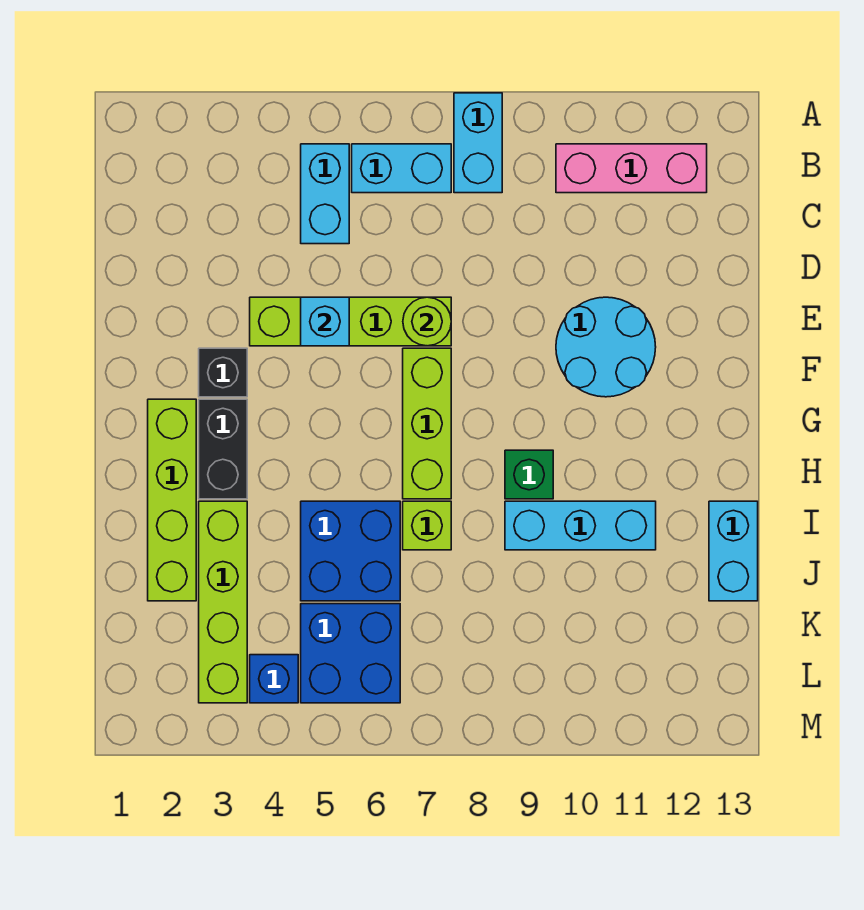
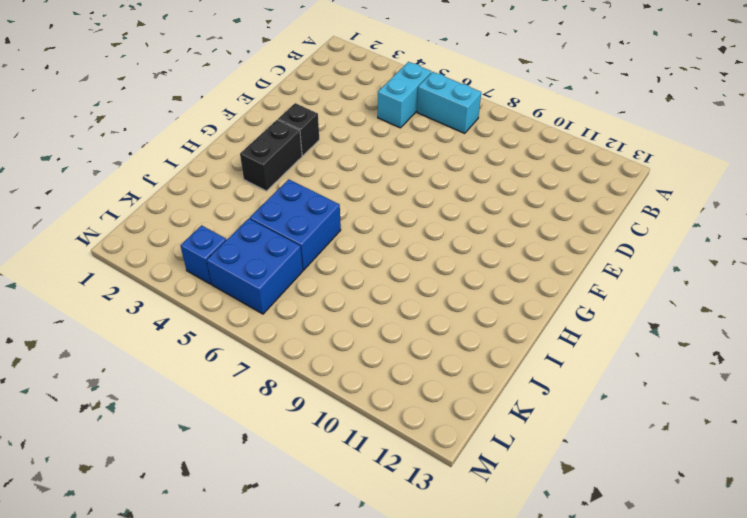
none -> cyan brick A8:B8 level 1
none -> pink brick B10:B12 level 1
none -> lime brick E4:E7 level 1

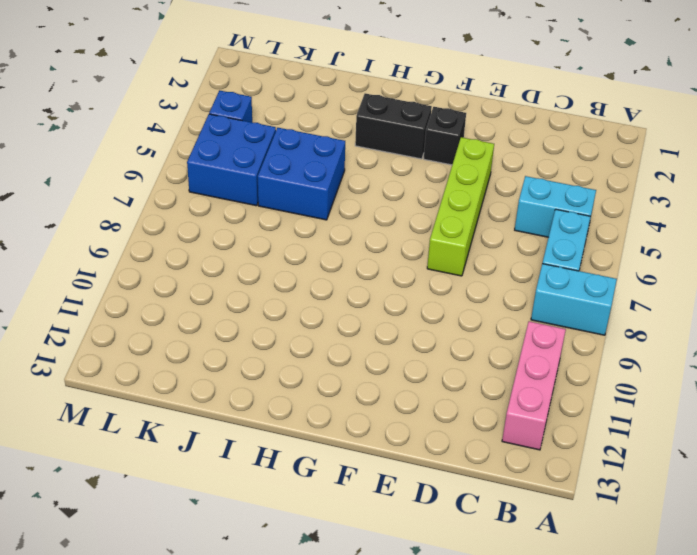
none -> cyan round brick E10:F11 level 1
none -> lime brick F7:H7 level 1
none -> lime brick G2:J2 level 1

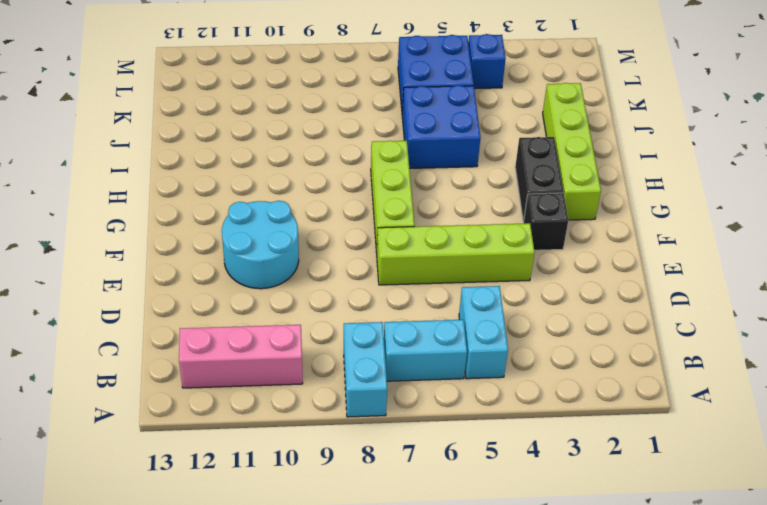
none -> green brick H9 level 1
none -> lime brick I3:L3 level 1
none -> lime brick I7 level 1

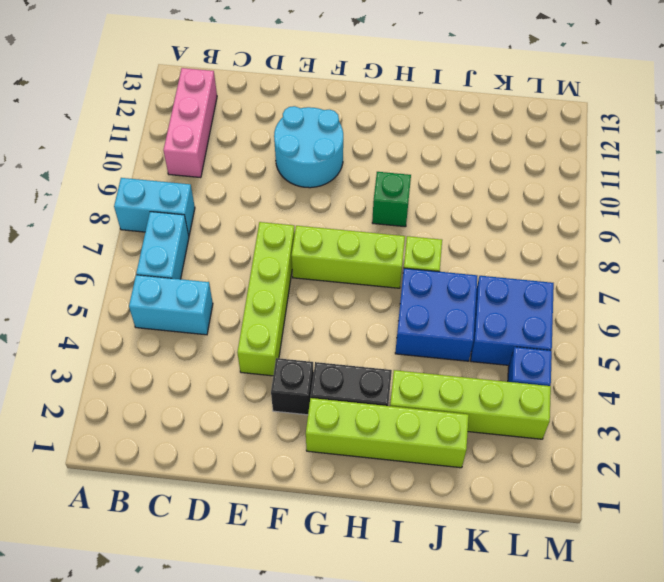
none -> cyan brick I9:I11 level 1
none -> cyan brick I13:J13 level 1
none -> cyan brick E5 level 2

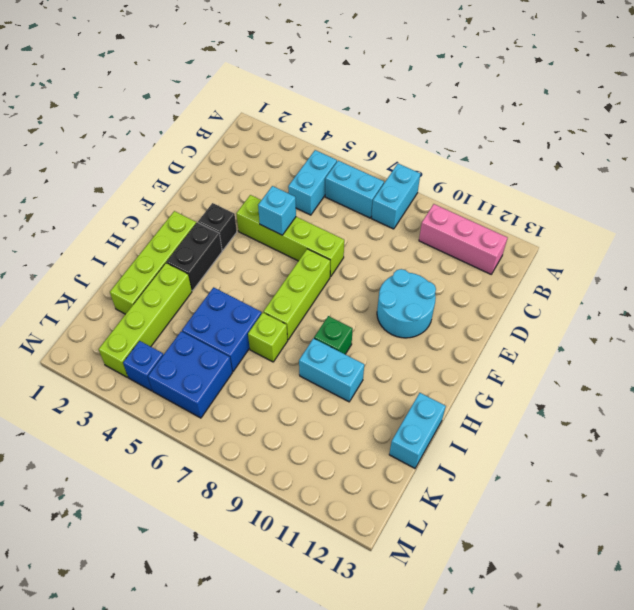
cyan brick I9:I10 level 1 -> cyan brick I9:I11 level 1
none -> lime round brick E7 level 2

